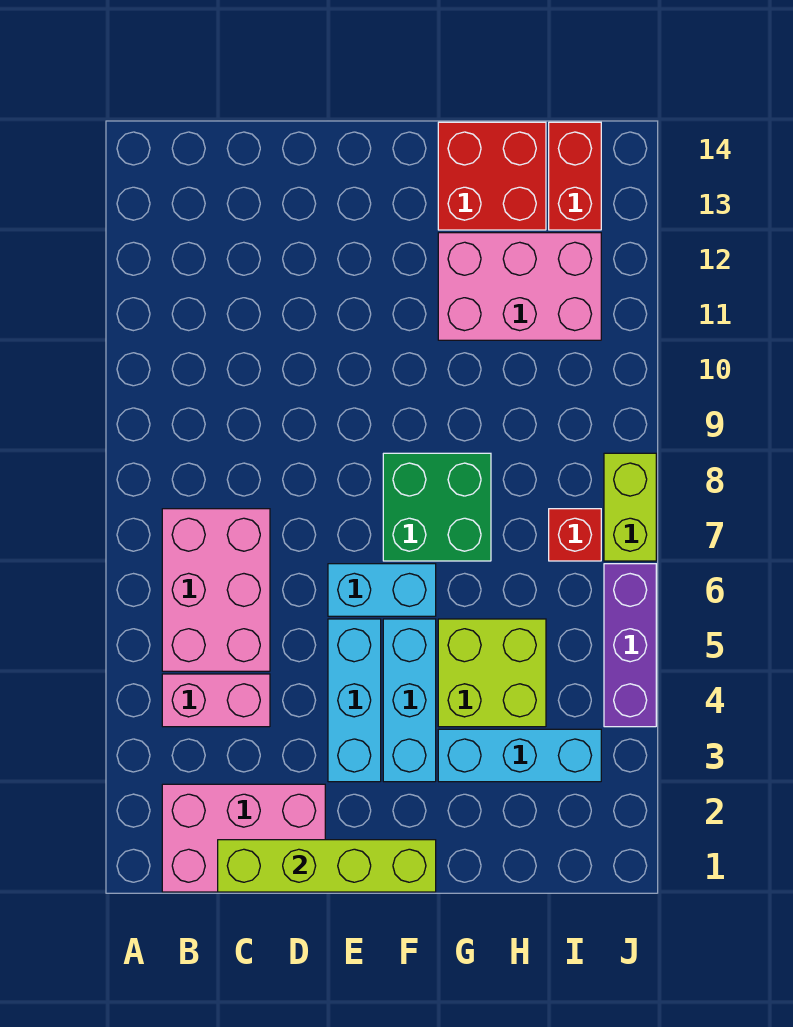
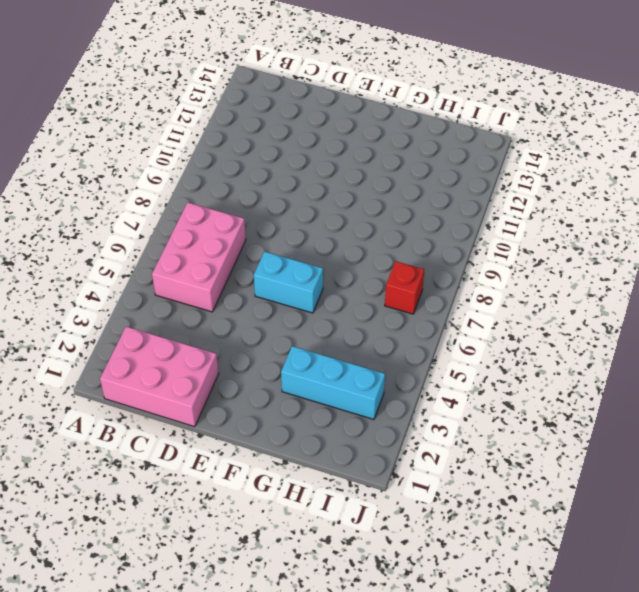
none -> pink brick B4:C4 level 1
none -> cyan brick E3:E5 level 1
none -> cyan brick F3:F5 level 1

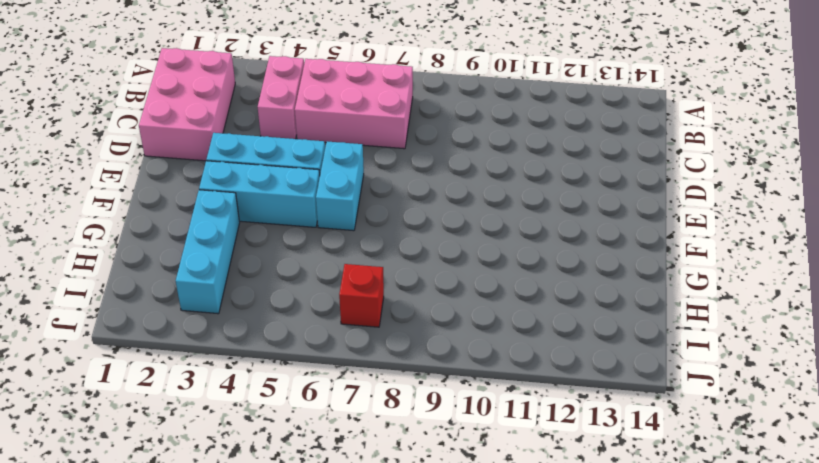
none -> green brick F7:G8 level 1
none -> lime brick G4:H5 level 1
none -> pink brick G11:I12 level 1

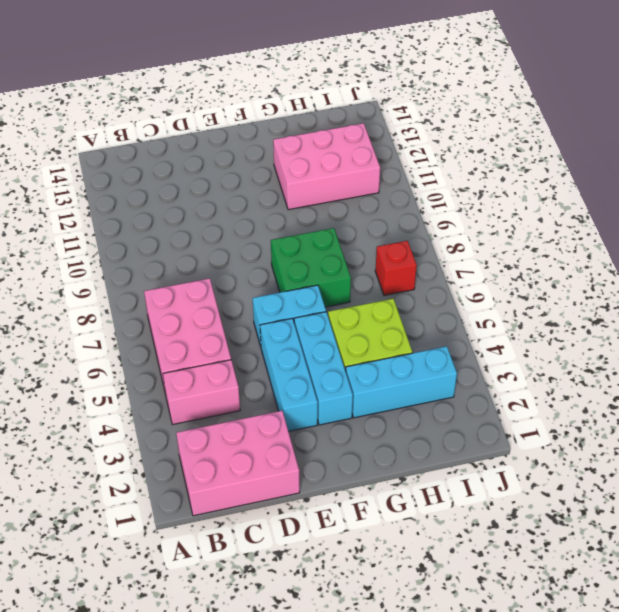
none -> red brick G13:H14 level 1
none -> red brick I13:I14 level 1
none -> purple brick J4:J6 level 1

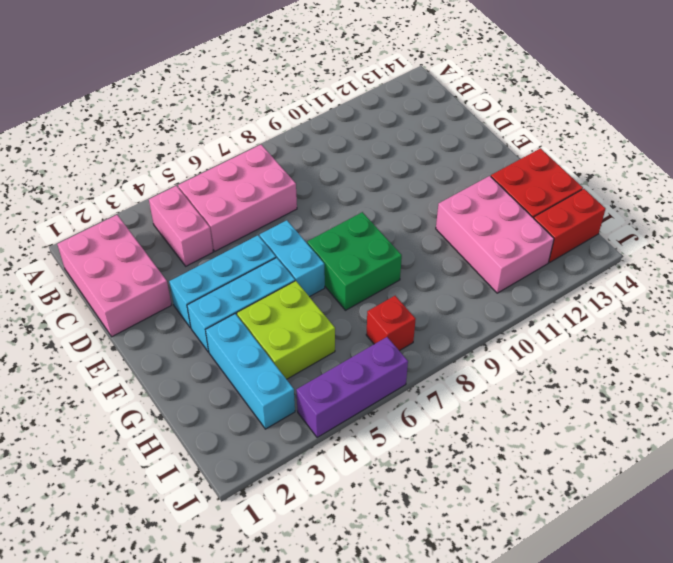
none -> lime brick J7:J8 level 1
none -> lime brick C1:F1 level 2

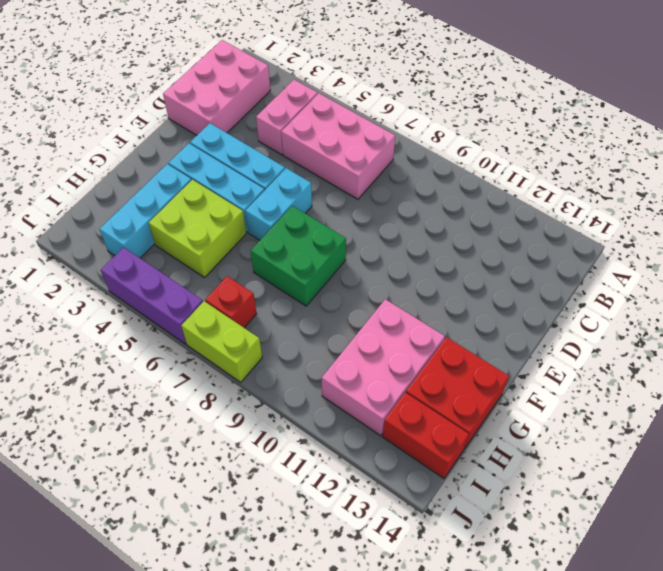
none -> lime brick C1:F1 level 2

